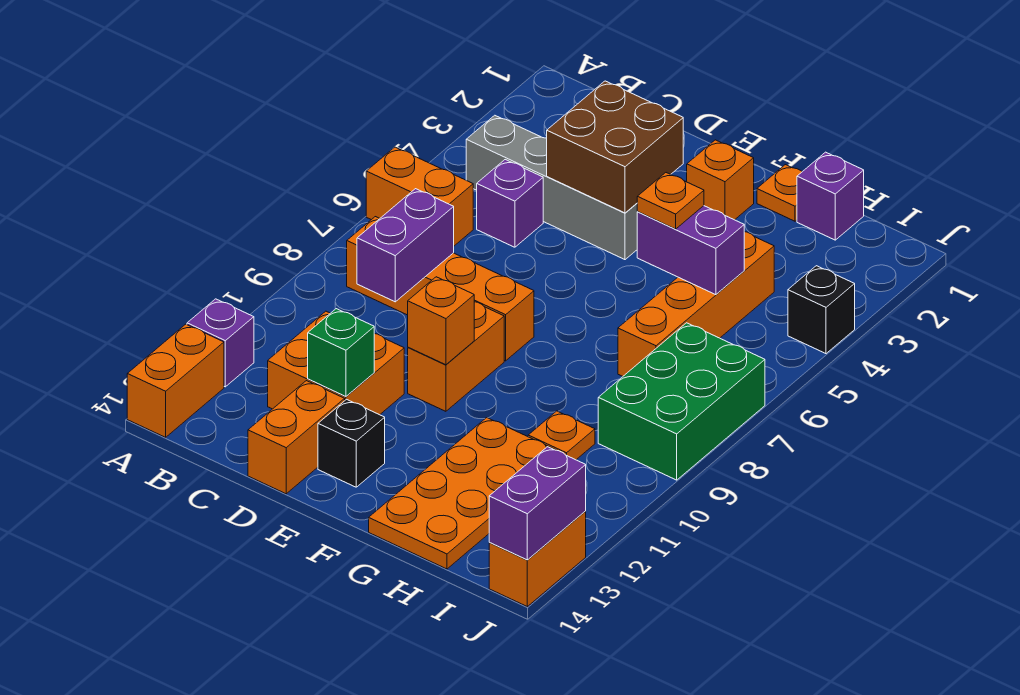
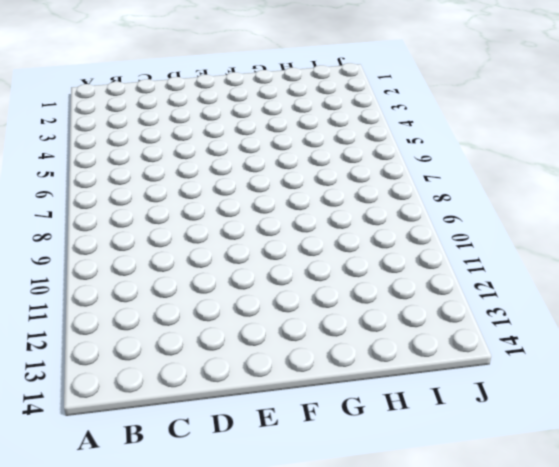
none -> orange brick A6:B6 level 1
none -> purple brick A12 level 1
none -> orange brick A13:A14 level 1

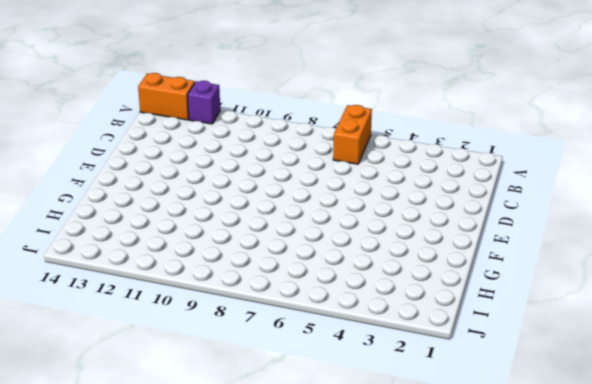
none -> grey brick B4:E4 level 1
none -> orange brick B8:E8 level 1
none -> purple brick C5 level 1

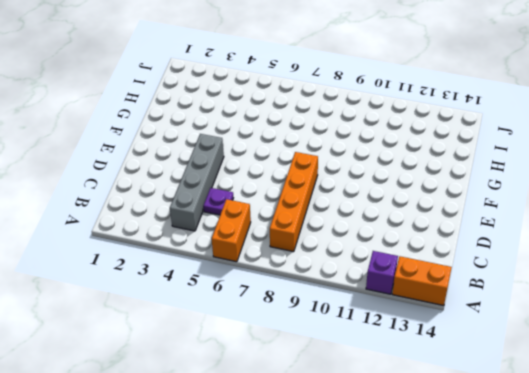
purple plate C5 level 1 -> purple brick C5 level 1
none -> orange brick C11:D12 level 1
none -> orange brick D13:D14 level 1
none -> orange brick E9:E10 level 1

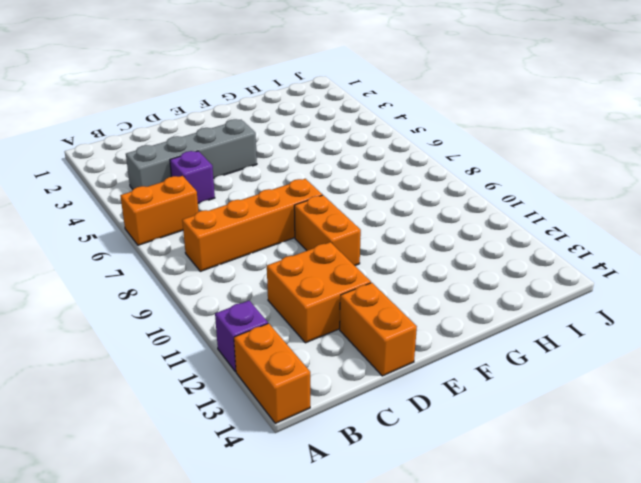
none -> black brick E13 level 1
none -> orange brick F2 level 1
none -> orange plate G1 level 1

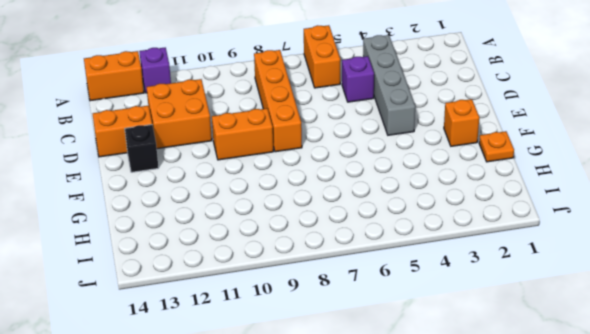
none -> orange plate G11:H14 level 1
none -> purple brick H1 level 1
none -> orange brick H4:H7 level 1

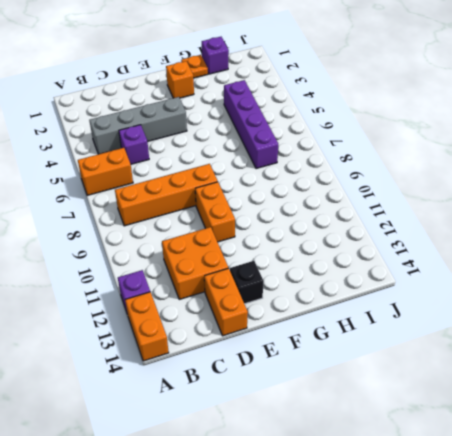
purple brick H4:H7 level 1 -> orange brick H4:H7 level 1
none -> orange plate G11:H14 level 1
none -> orange plate H10 level 1
none -> green brick I7:J9 level 1

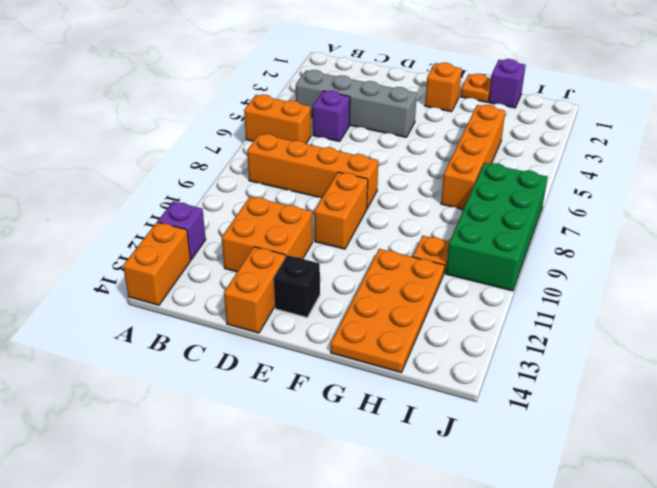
green brick I7:J10 level 1 -> green brick I7:J9 level 1
none -> black brick J4 level 1
none -> orange brick J13:J14 level 1
none -> purple brick C8:C9 level 2

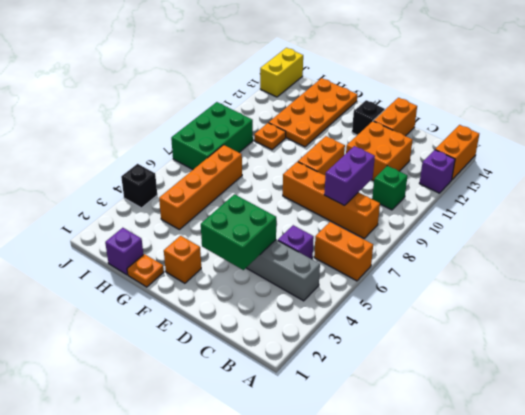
green brick B10 level 1 -> green brick D12 level 2
green brick D3:E4 level 2 -> brown brick D3:E4 level 2
yellow brick J13:J14 level 1 -> orange brick J13:J14 level 1
none -> orange brick E10 level 2
none -> purple brick G5:H5 level 2
none -> purple brick J13:J14 level 2

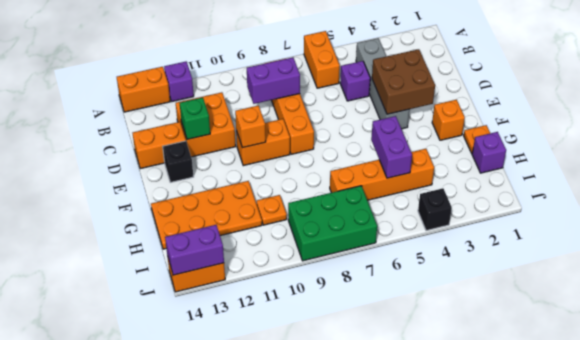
none -> orange plate G5 level 3

